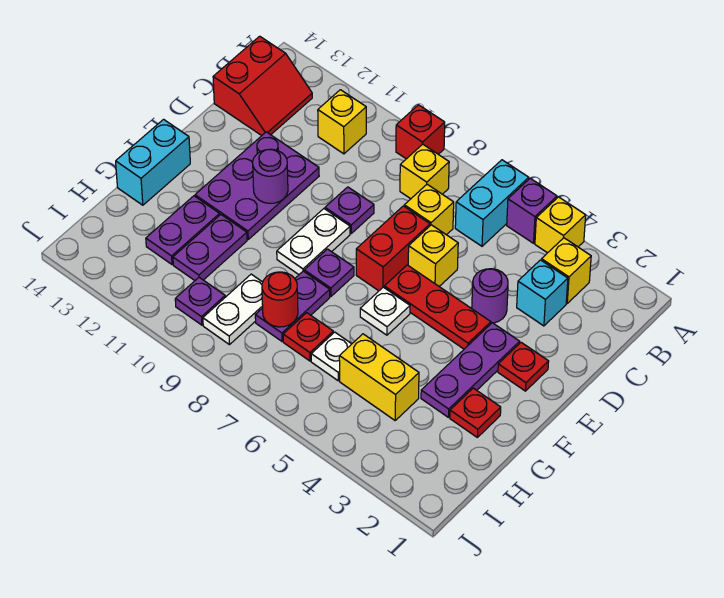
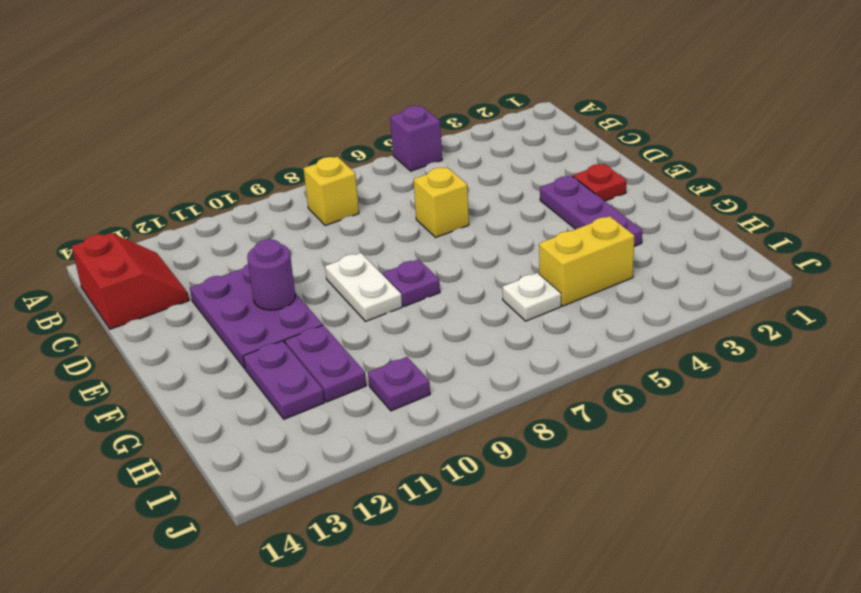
none -> yellow brick A4 level 1
none -> cyan brick A6:B6 level 1
none -> red brick A9 level 1
none -> yellow brick B3 level 1

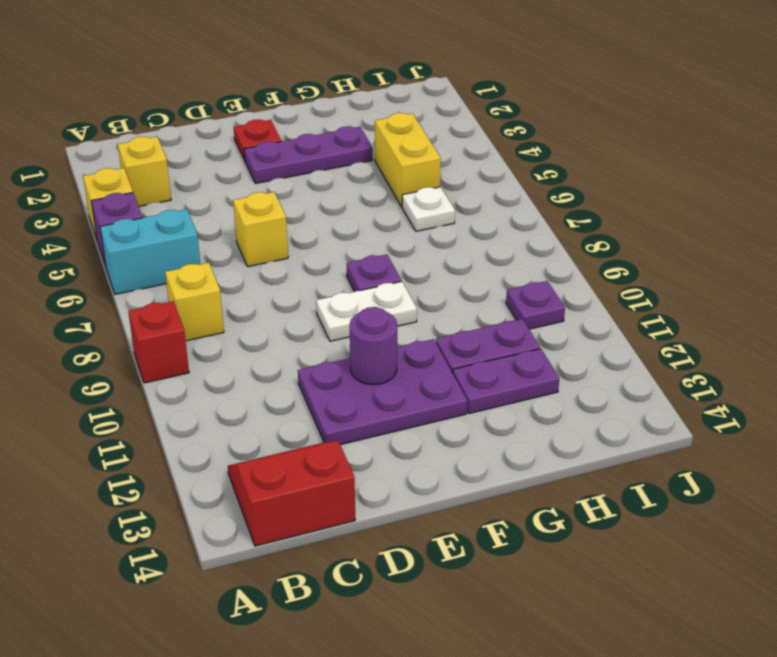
none -> yellow brick B11 level 1
none -> cyan brick C3 level 1
none -> yellow brick C7 level 1
none -> purple round brick D4 level 1

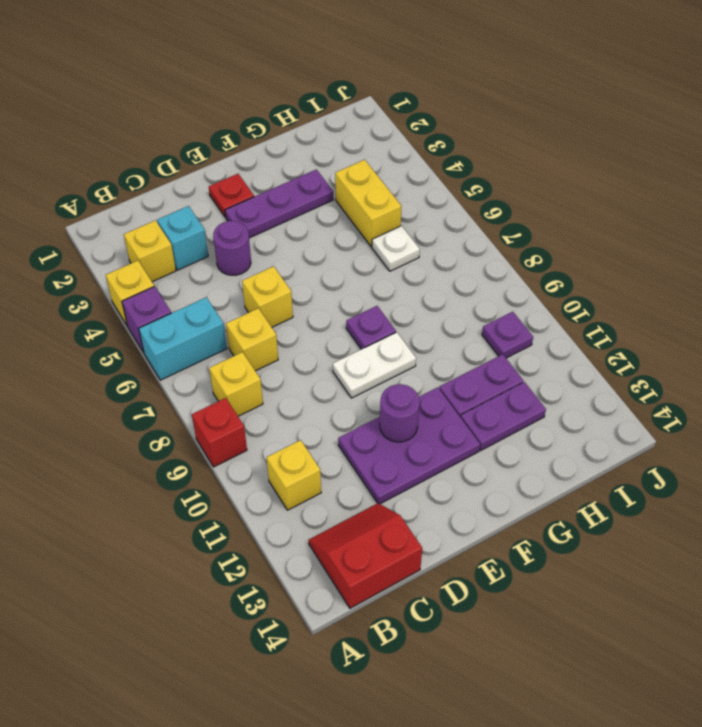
none -> red brick D7:E7 level 1
none -> purple plate D9 level 1
none -> red plate E4:E6 level 1
none -> white plate F6 level 1

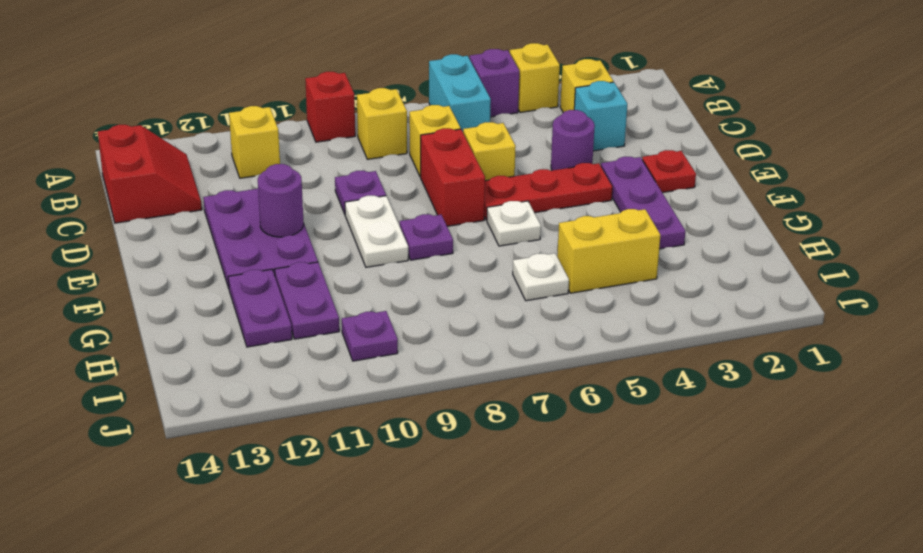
none -> cyan brick F14:G14 level 1
none -> red plate G2 level 1
none -> purple plate G8:H8 level 1
none -> red plate H7 level 1

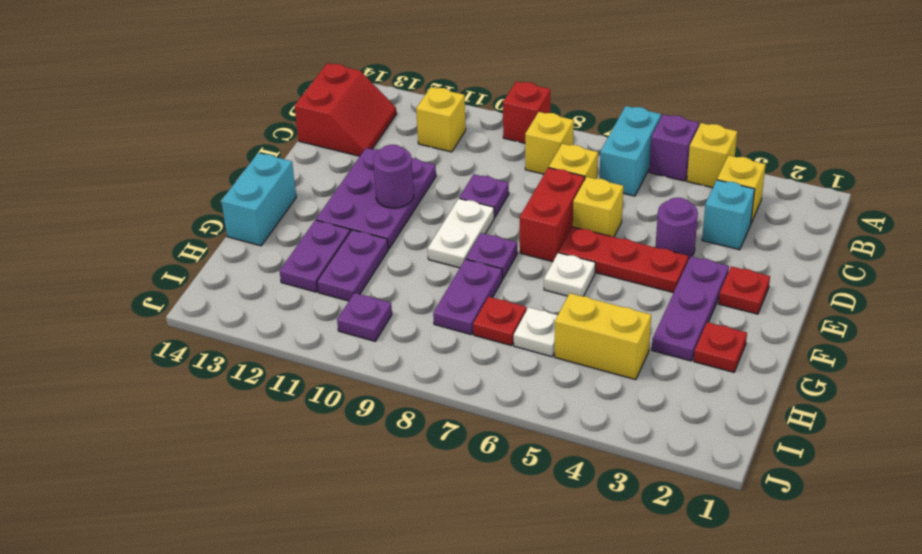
none -> white plate H9:I9 level 1
none -> red round brick H8 level 2

